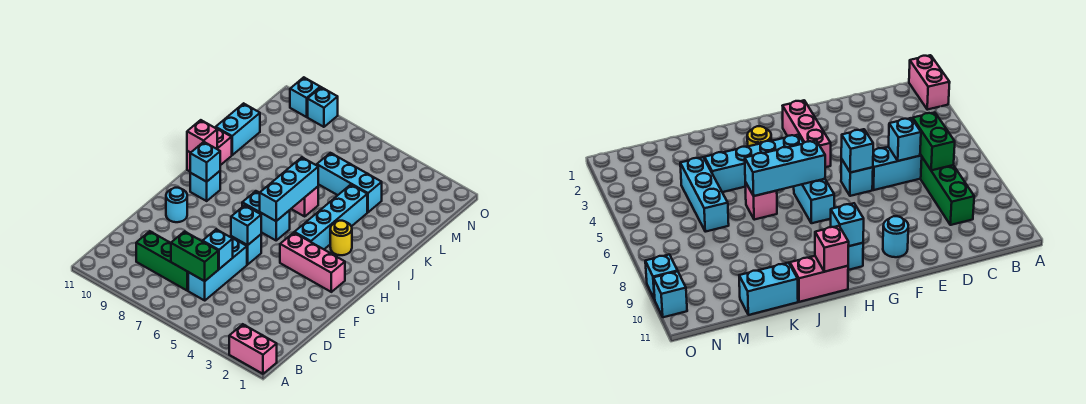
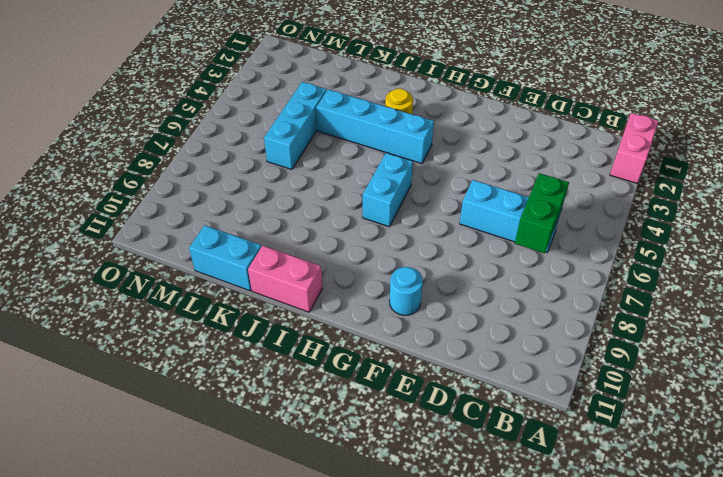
none -> green brick C7:C9 level 1
none -> cyan brick F6 level 1
none -> pink brick G2:G4 level 1

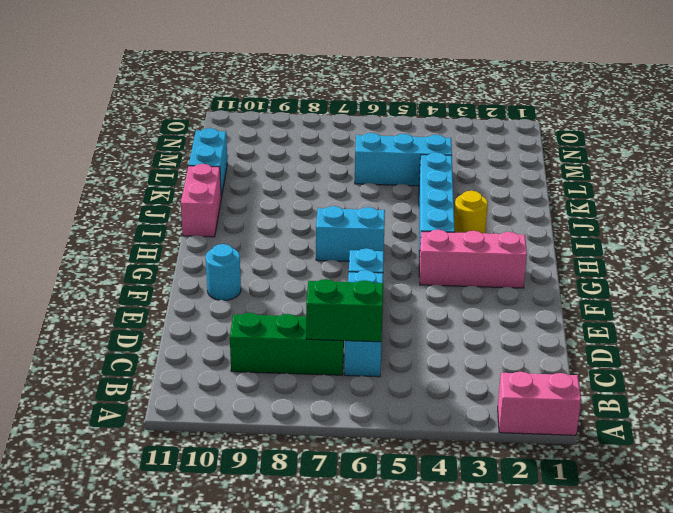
none -> cyan brick H10 level 1
none -> pink brick J6 level 1
none -> cyan brick O9 level 1

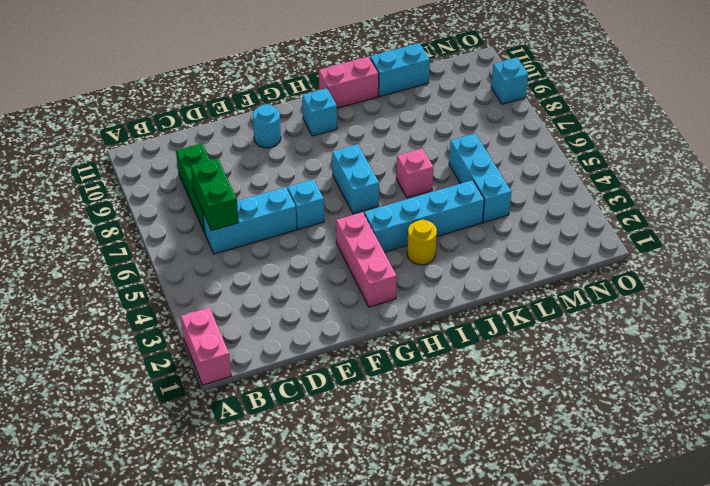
none -> cyan brick O10 level 1
none -> cyan brick D6 level 2
none -> cyan brick F6 level 2

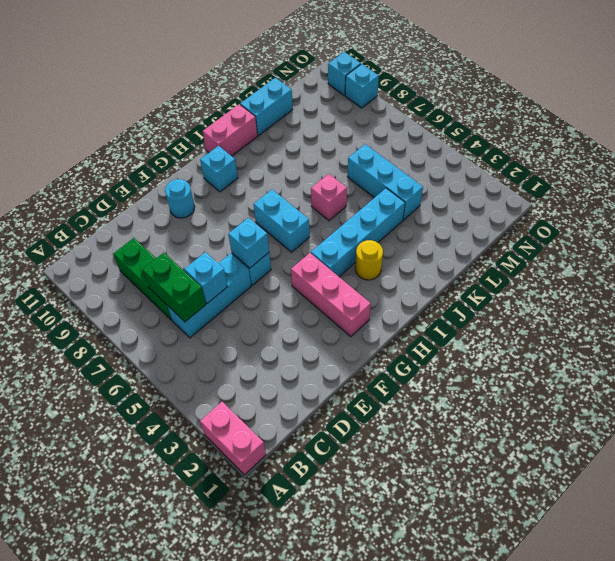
none -> cyan brick H6:J6 level 2
none -> cyan brick H10 level 2
none -> pink brick I11 level 2

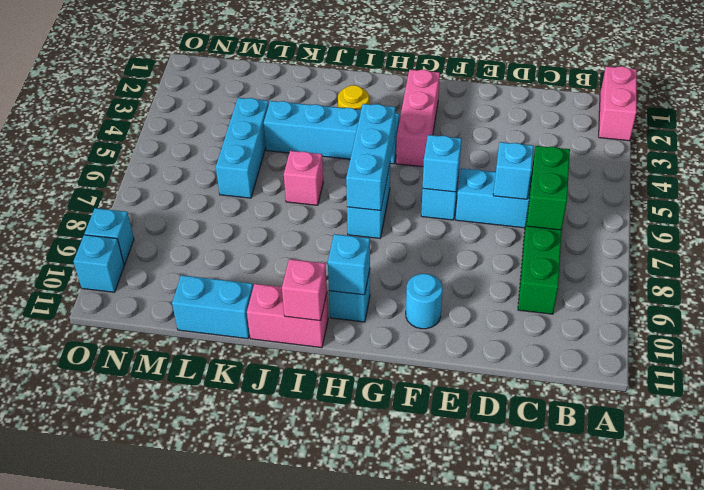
cyan brick H5:H7 level 2 -> cyan brick H6:J6 level 2

